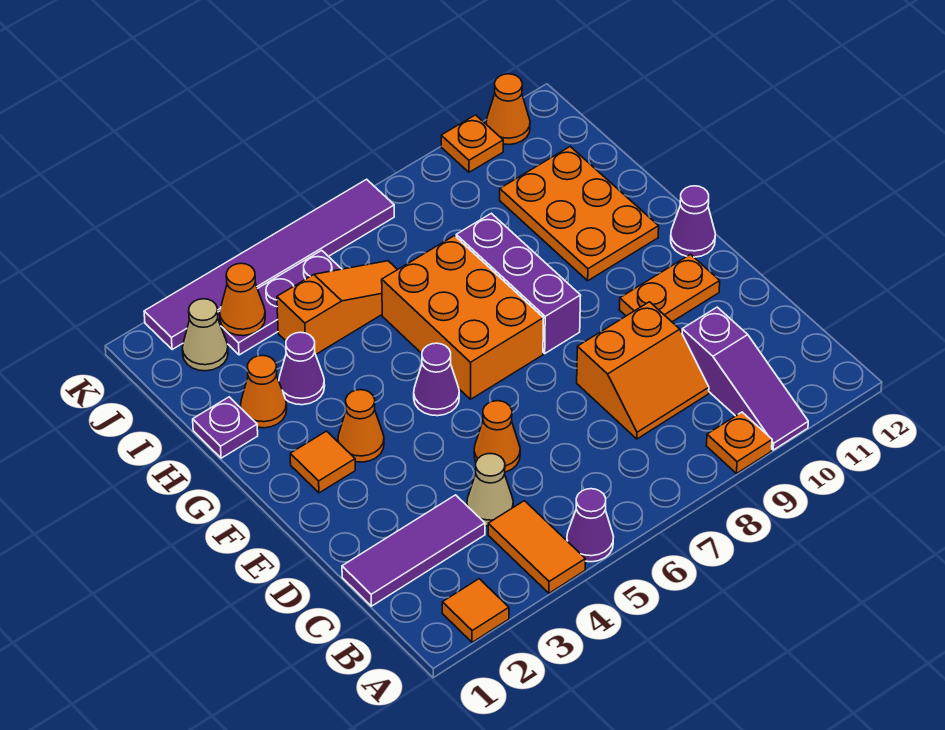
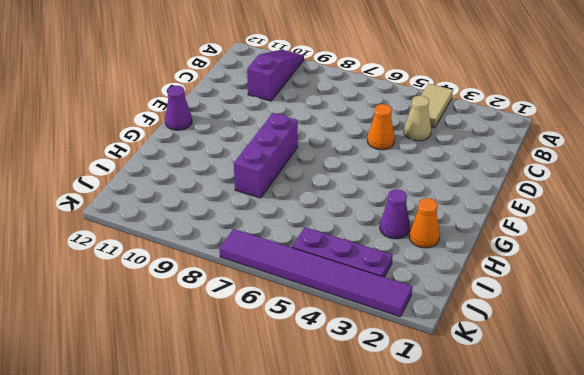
tan tile A4:B4 level 1 -> orange tile A4:B4 level 1
none -> orange tile A2 level 1
none -> purple cone A5 level 1
none -> orange plate A9 level 1

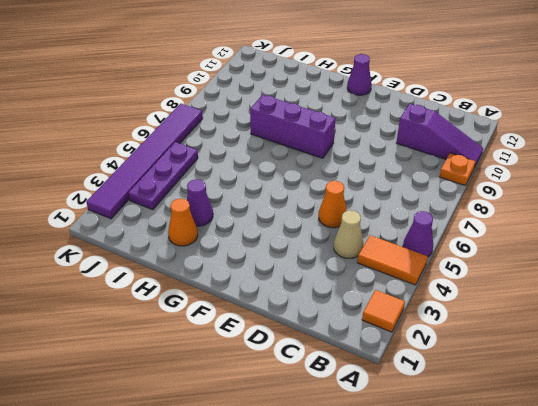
none -> purple tile C1:C3 level 1
none -> orange slope C8:D9 level 1 top D
none -> orange plate E10:E11 level 1

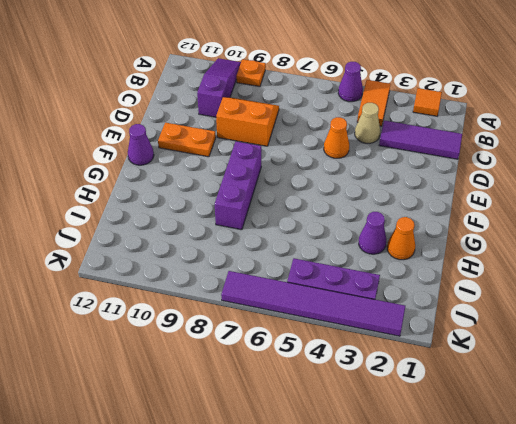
none -> orange tile F2 level 1
none -> orange cone F3 level 1
none -> purple cone F5 level 1

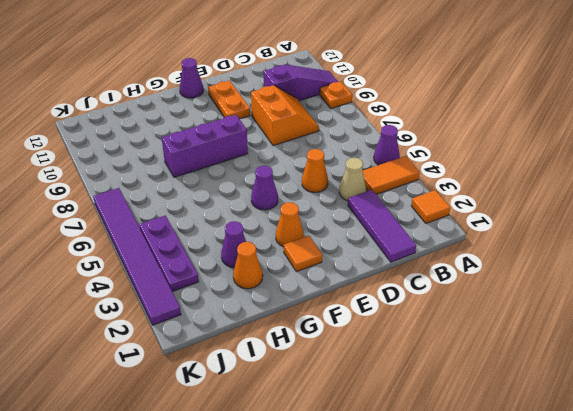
none -> orange brick F6:H7 level 1
none -> orange plate G10:I11 level 1
none -> purple plate H1 level 1

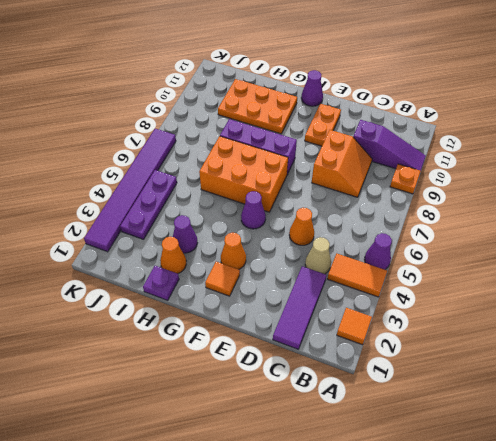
none -> orange slope I4:I6 level 1 top 4
none -> tan cone J2 level 1
none -> orange plate K10 level 1

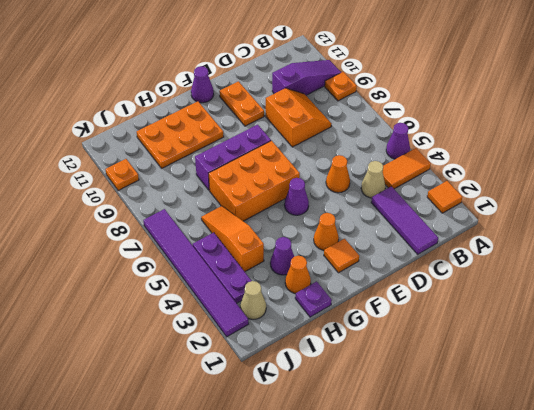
none -> orange cone K11 level 1
none -> orange cone J3 level 2

